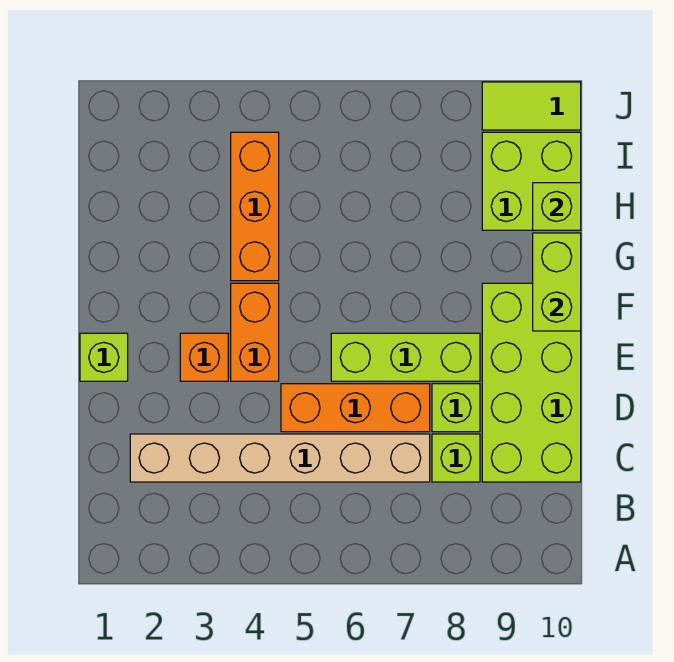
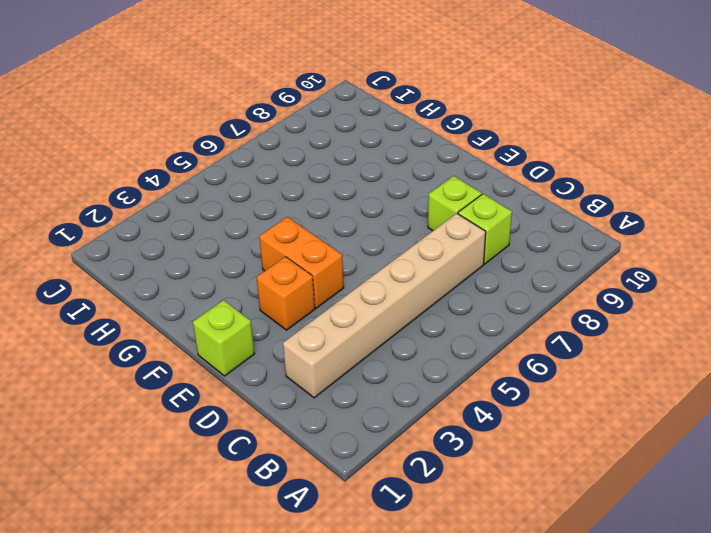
none -> lime brick C9:F10 level 1
none -> orange brick D5:D7 level 1
none -> lime brick E6:E8 level 1

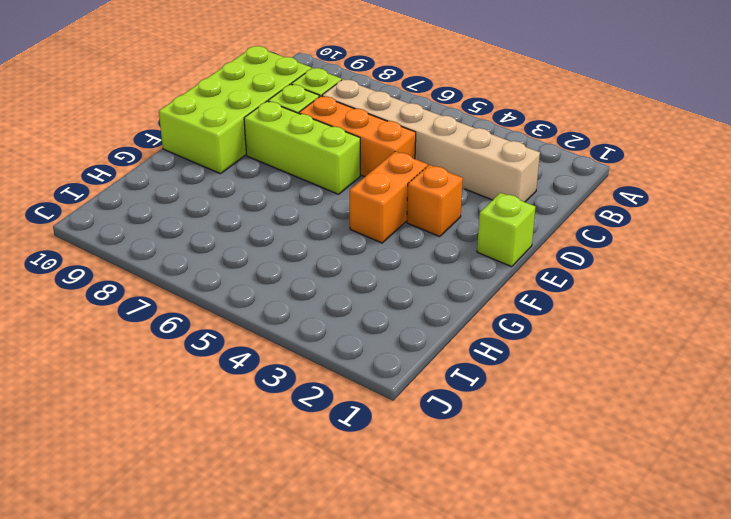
none -> orange brick G4:I4 level 1
none -> lime brick H9:I10 level 1
none -> lime tile J9:J10 level 1

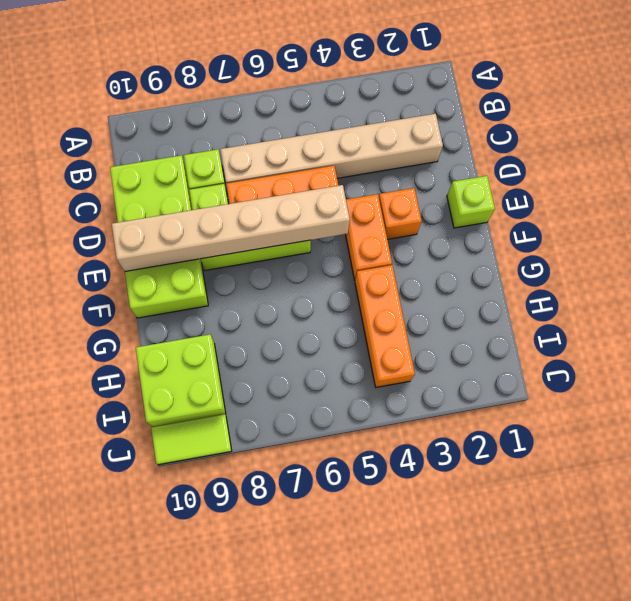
tan brick E5:E10 level 2 -> none
none -> lime brick F10:G10 level 2
none -> lime brick H10 level 2

